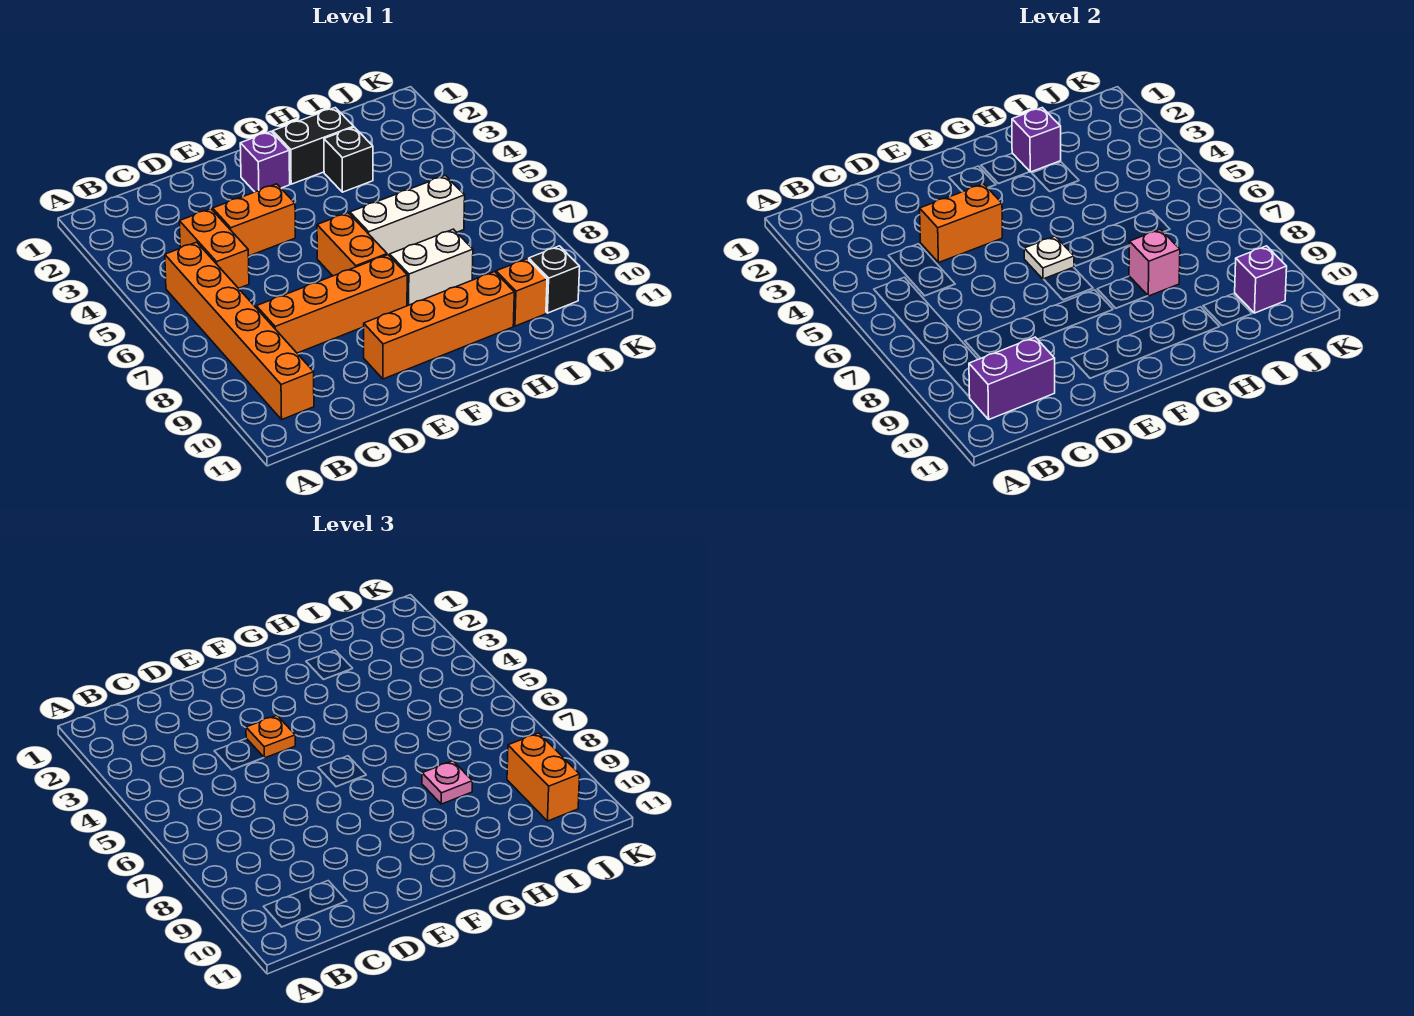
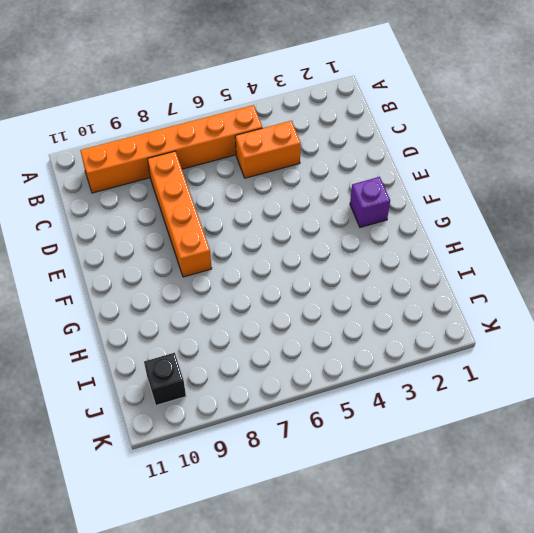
none -> orange brick D4:E4 level 1
none -> orange brick E10:H10 level 1
none -> orange brick F6:F7 level 1

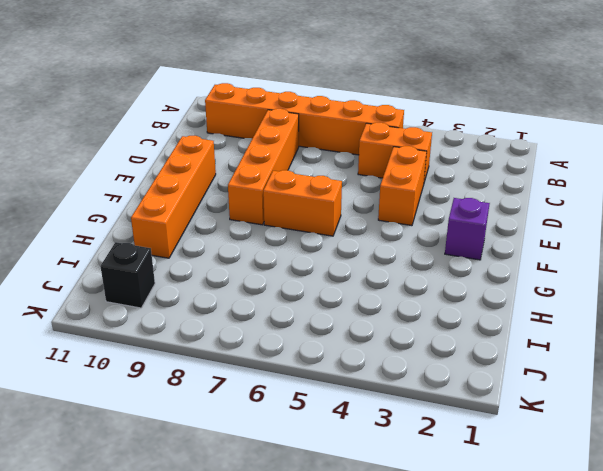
none -> black brick G2:H2 level 1
none -> white brick G6:I6 level 1
none -> white brick G8:H8 level 1

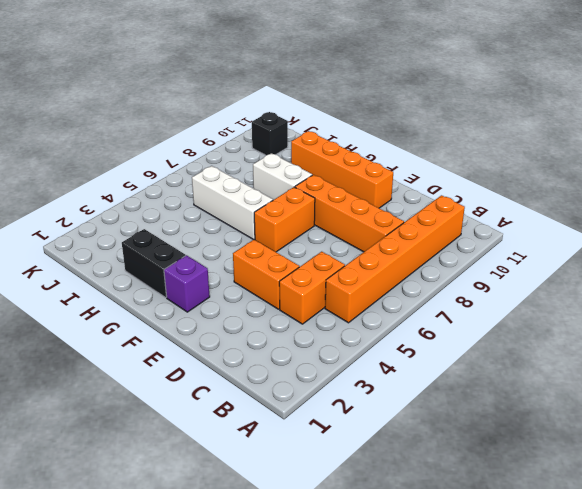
none -> black brick H3 level 1
none -> orange brick I10 level 1
none -> purple brick B10:C10 level 2

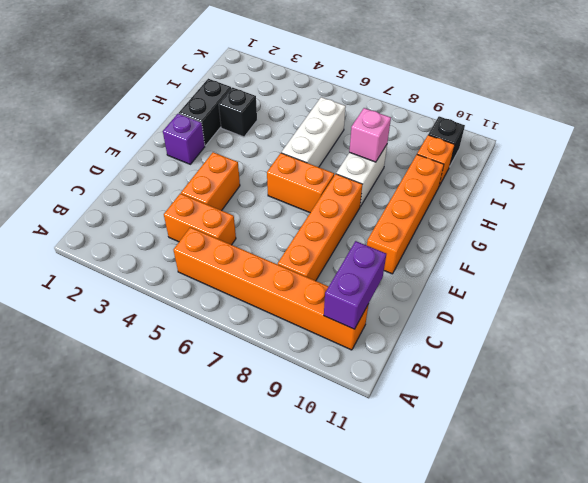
none -> orange brick D4:E4 level 2
none -> white plate F6 level 2
none -> purple brick H2 level 2

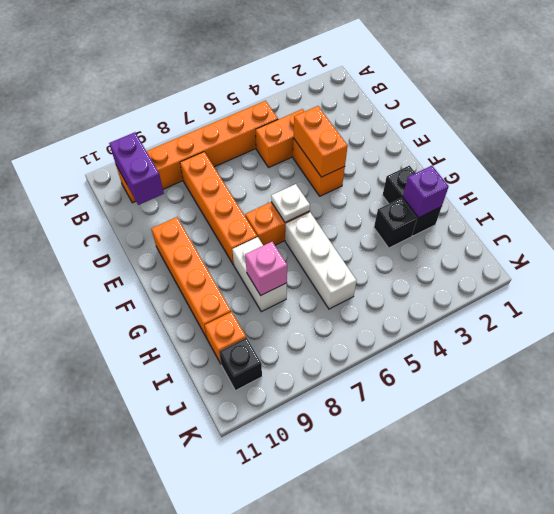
none -> purple brick F2 level 1
none -> purple brick J10 level 2
none -> orange plate E4 level 3

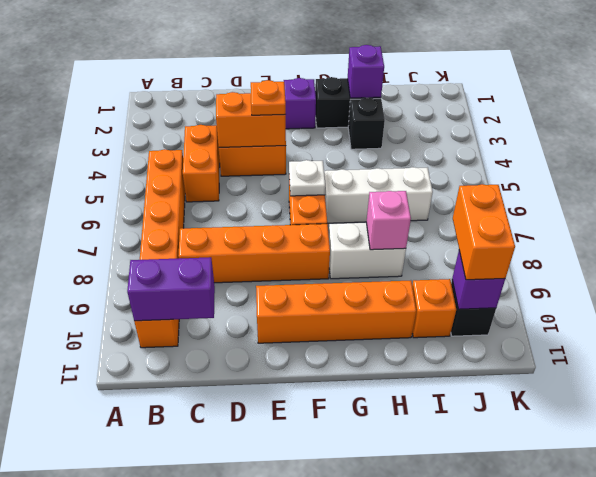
none -> pink plate H8 level 3

